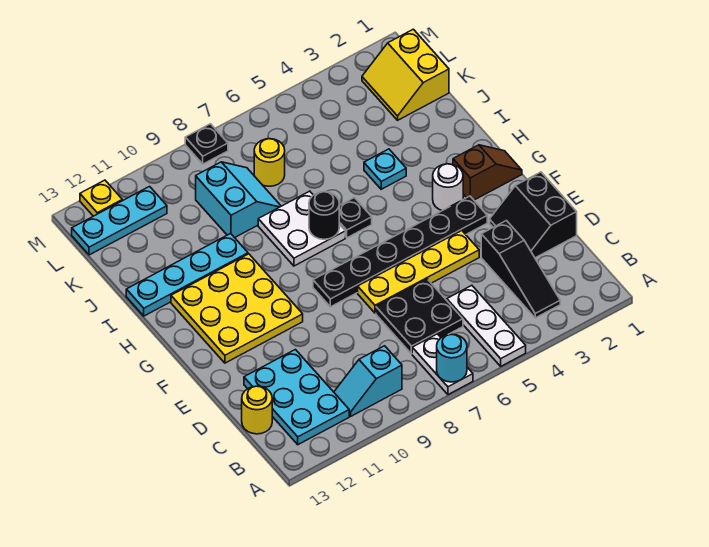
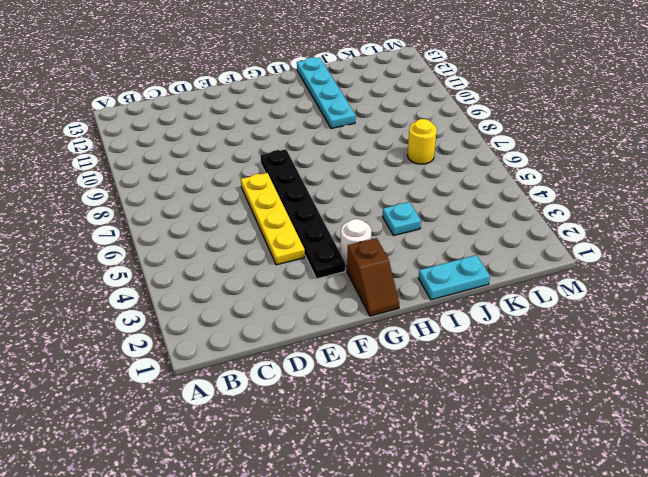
cyan plate I1:J1 level 1 -> none
none -> white plate A5:C5 level 1
none -> white plate A7:B7 level 1
none -> black slope B3:D3 level 1 top D

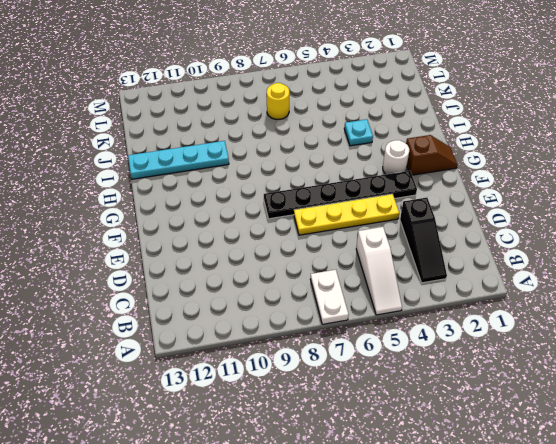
white slope A5:C5 level 1 top C -> white plate A5:C5 level 1
none -> cyan slope B9:B10 level 1 top 9
none -> cyan plate B11:D12 level 1
none -> black plate C6:D7 level 1

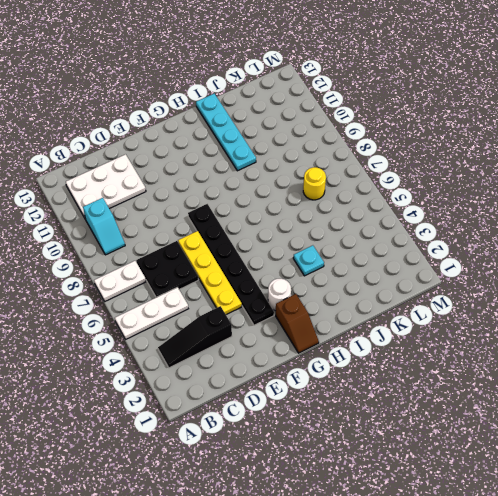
cyan slope B9:B10 level 1 top 10 -> cyan slope B9:B10 level 1 top 9
white plate B11:D12 level 1 -> cyan plate B11:D12 level 1
none -> yellow round brick C13 level 1
none -> black slope D1:E2 level 1 top 1
none -> yellow plate F10:H12 level 1

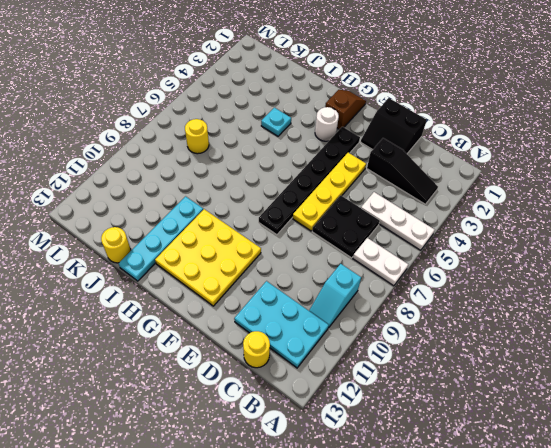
yellow round brick J13 level 1 -> none
none -> black plate H6 level 1
none -> white plate H7:I8 level 1
none -> cyan slope J8:K9 level 1 top 9

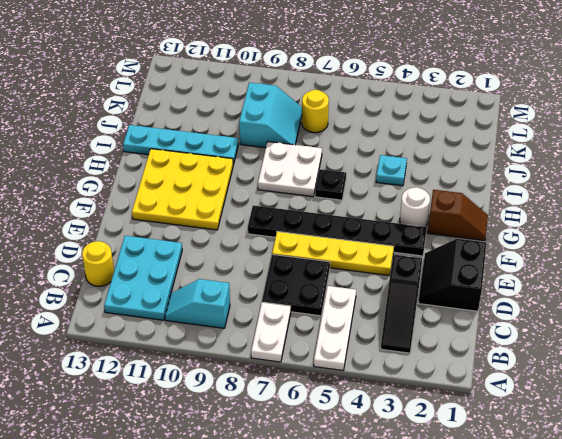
none -> yellow slope K1:L2 level 1 top 1
none -> cyan plate L11:L13 level 1
none -> black plate M8 level 1

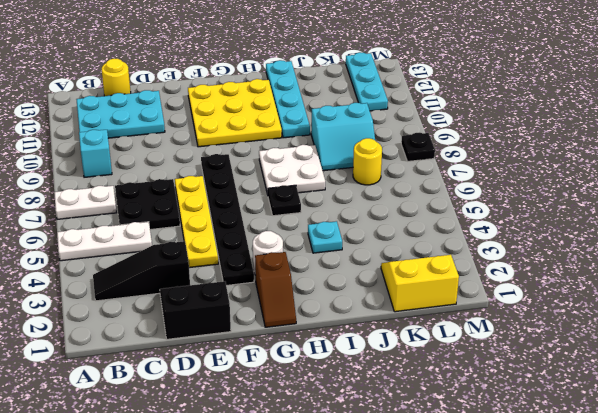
none -> yellow plate M12 level 1
none -> cyan round brick A7 level 2
none -> black round brick H7 level 2

